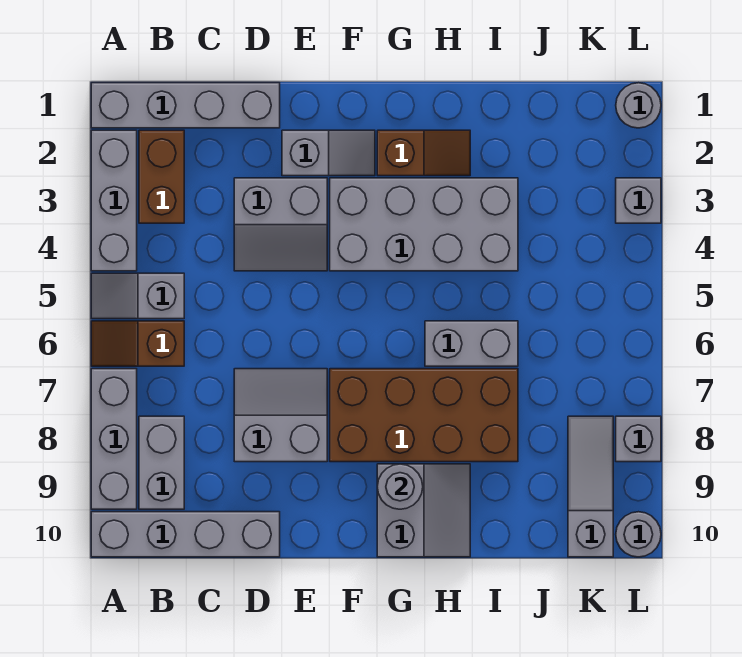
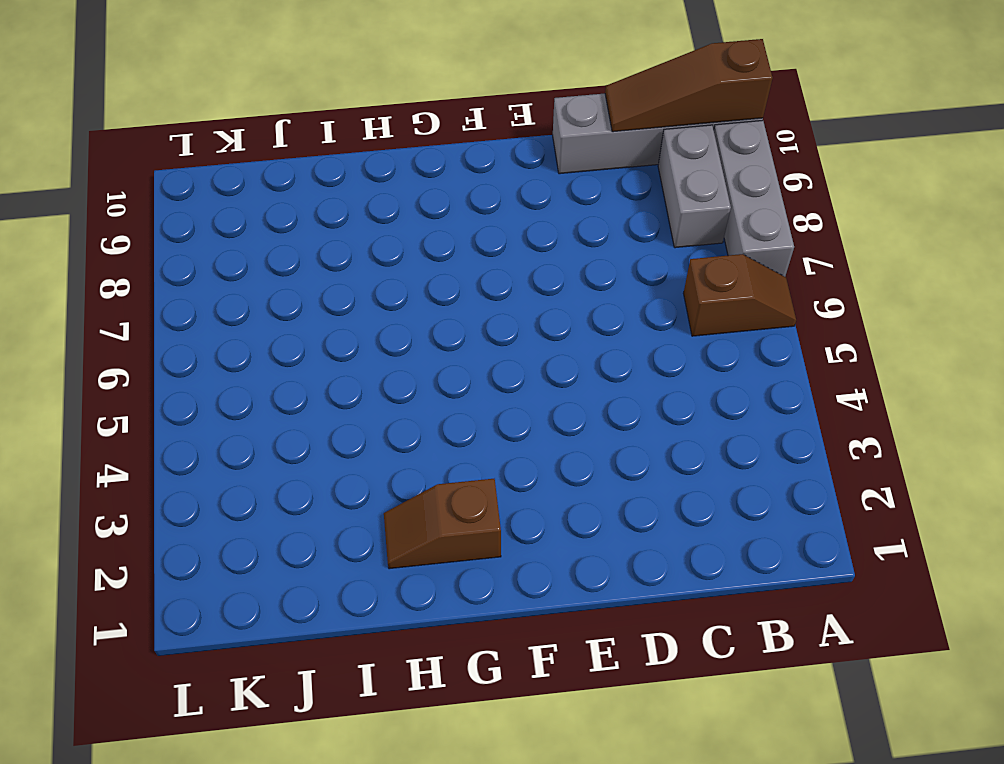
brown slope A10:C10 level 2 top A -> none
none -> grey brick A1:D1 level 1
none -> grey brick A2:A4 level 1
none -> grey slope A5:B5 level 1 top B

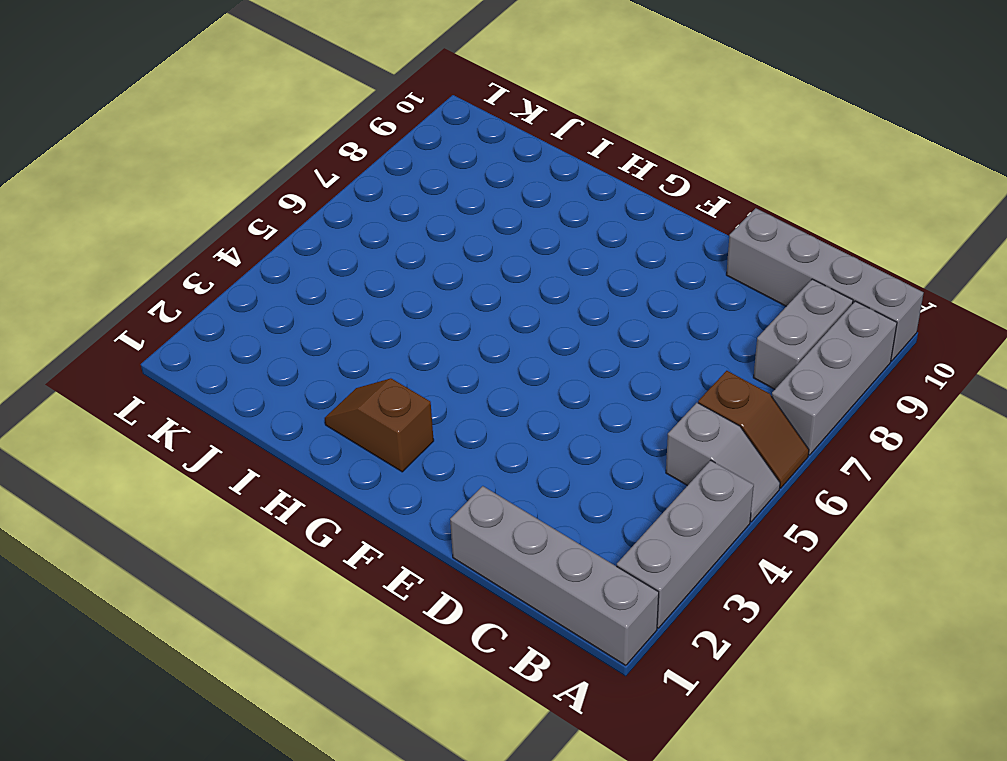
none -> brown brick B2:B3 level 1
none -> grey slope D3:E4 level 1 top 3
none -> grey slope D7:E8 level 1 top 8

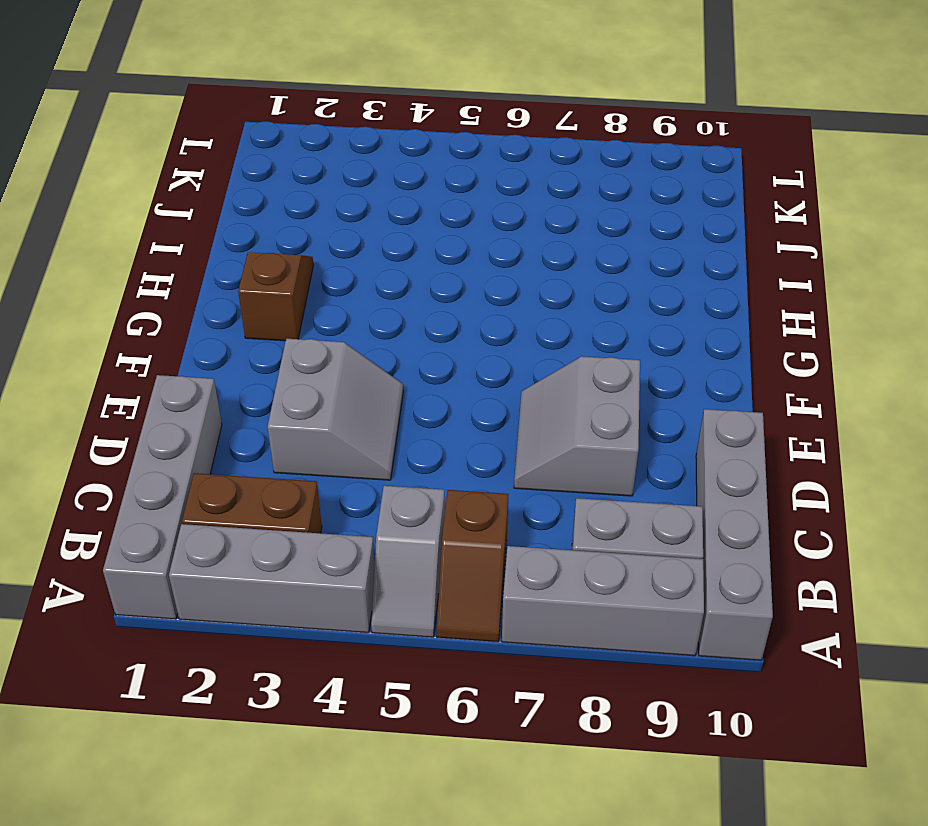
none -> grey slope E2:F2 level 1 top E
none -> grey brick F3:I4 level 1
none -> brown brick F7:I8 level 1

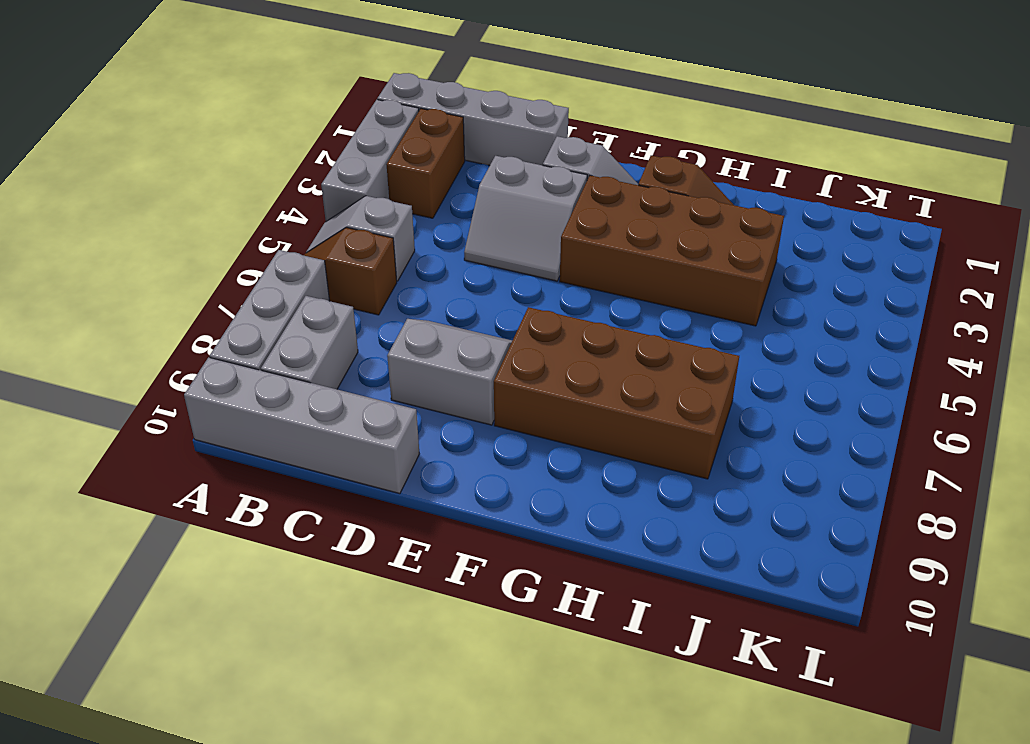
brown brick F3:I4 level 1 -> grey brick F3:I4 level 1
none -> grey slope G9:H10 level 1 top G
none -> grey brick H6:I6 level 1
none -> grey slope K8:K10 level 1 top 10

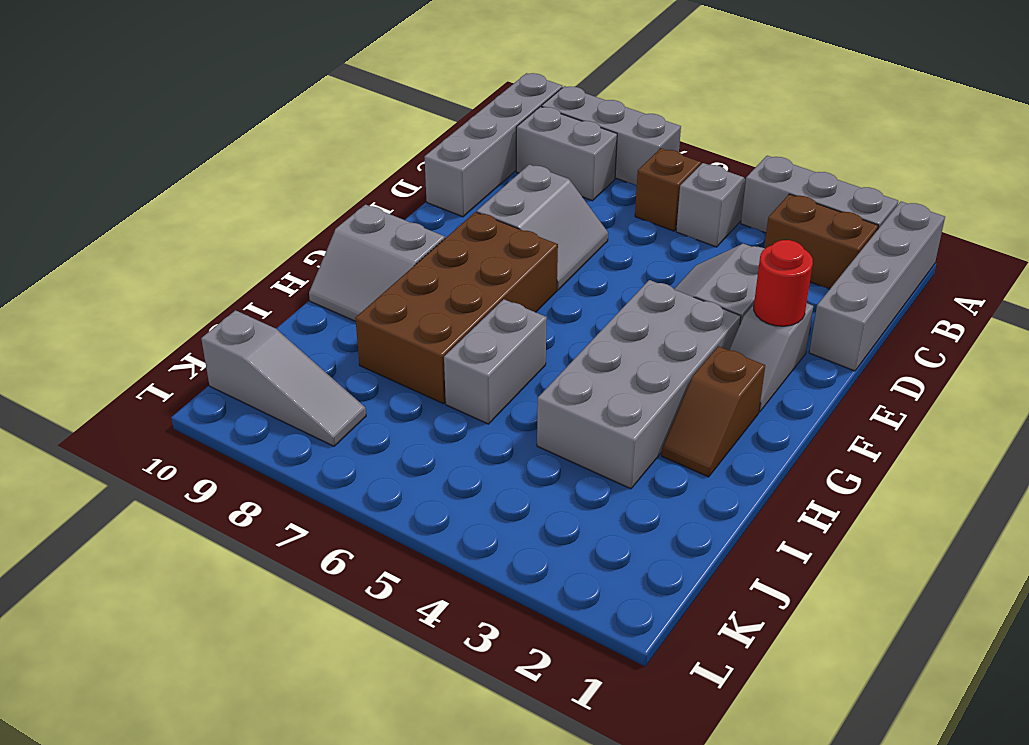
red round brick E2 level 2 -> none
none -> grey round brick L1 level 1
none -> grey brick L3 level 1
none -> grey brick L8 level 1

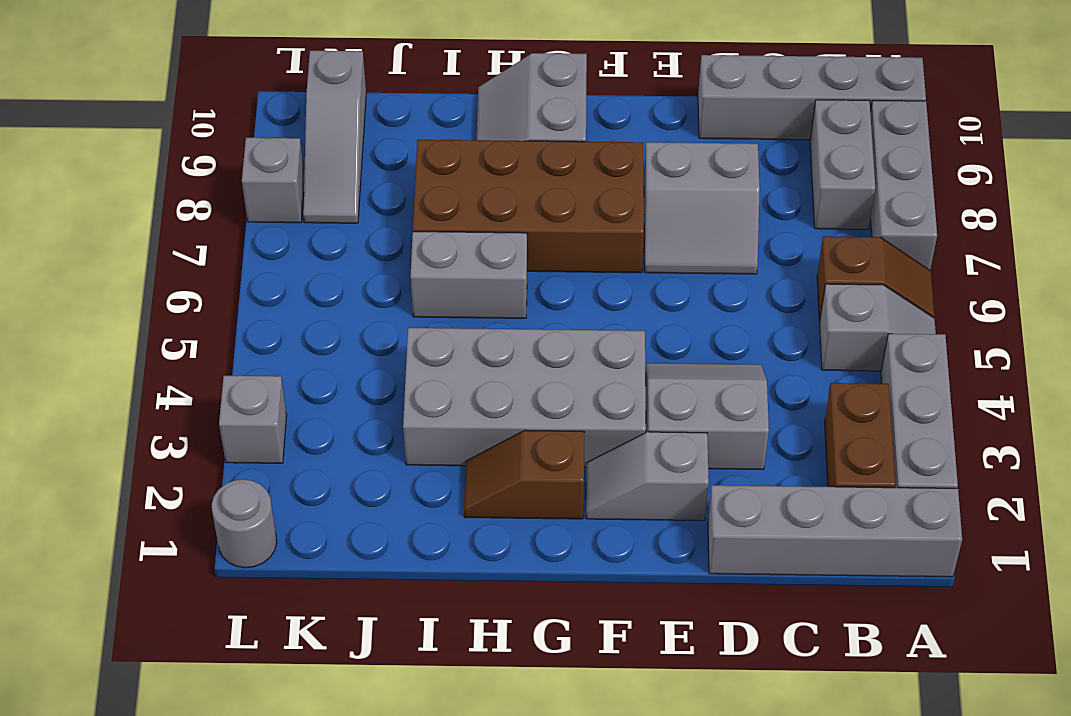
none -> grey round brick L10 level 1
none -> grey round brick G9 level 2

